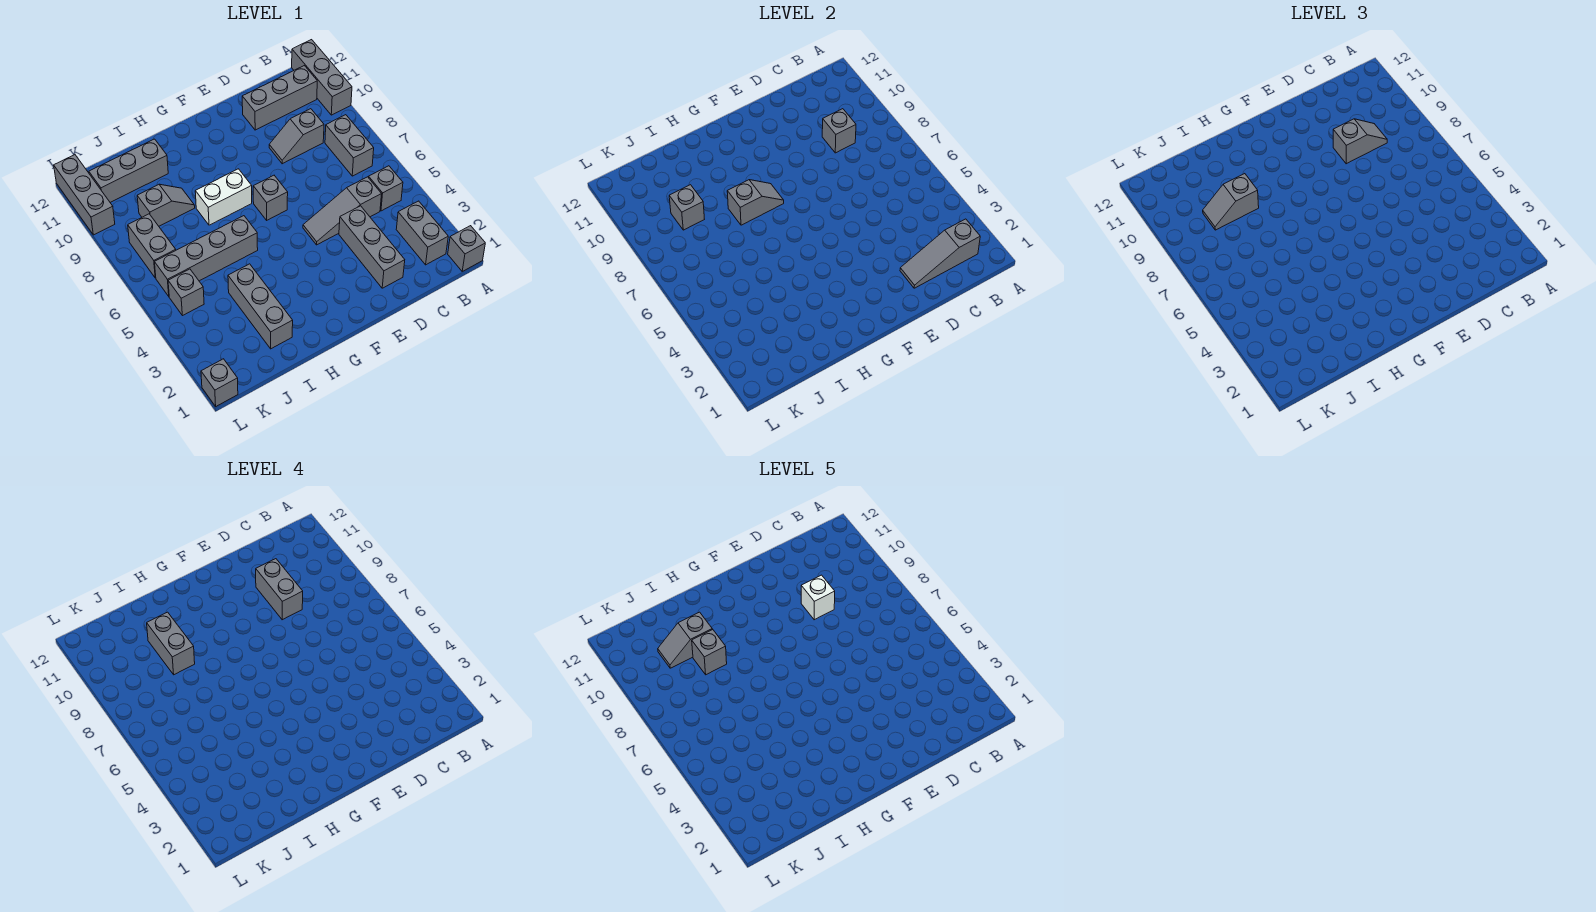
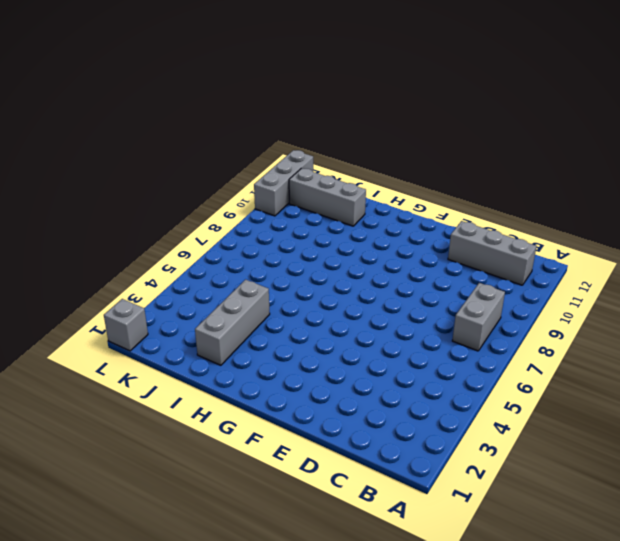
none -> grey brick A1 level 1
none -> grey brick A10:A12 level 1
none -> grey brick B2:B3 level 1
none -> grey brick B5 level 1

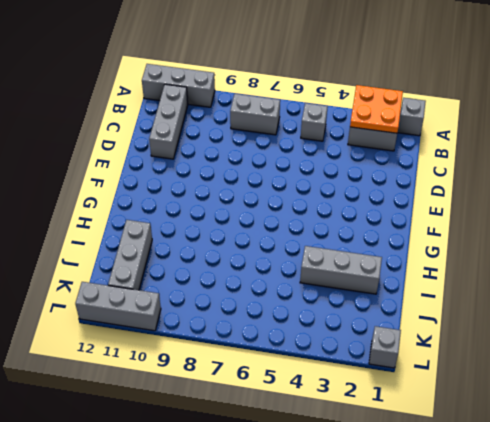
orange plate A2:B3 level 2 -> grey slope B2:D2 level 2 top B
none -> grey slope C5:E5 level 1 top C
none -> grey slope C9:D9 level 1 top C
none -> grey brick D2:D4 level 1
none -> grey brick F7 level 1

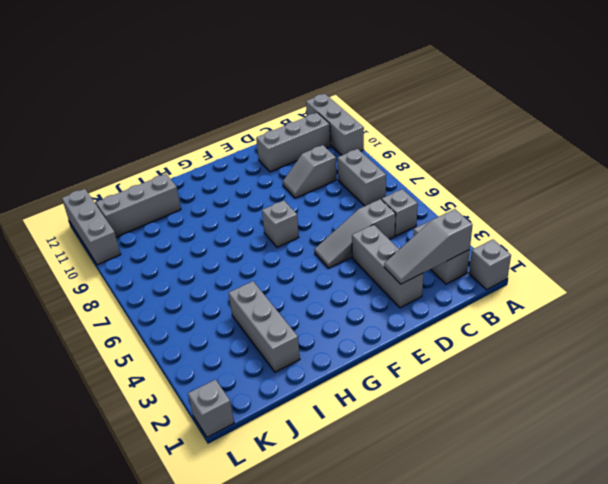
none -> white brick G8:H8 level 1
none -> grey brick H6:K6 level 1
none -> grey slope I9:J9 level 1 top J
none -> grey brick K5 level 1

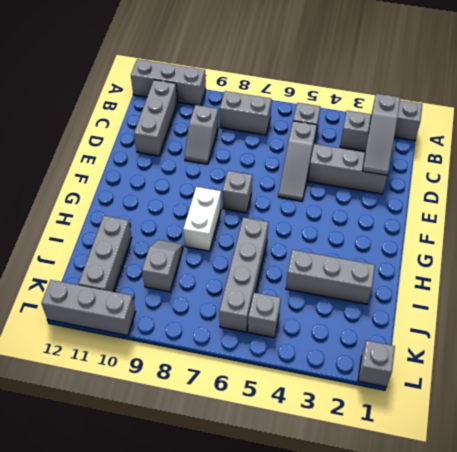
none -> grey brick K7:K8 level 1
none -> grey brick C9 level 2
none -> grey slope G8:H8 level 2 top H
none -> grey brick J9 level 2

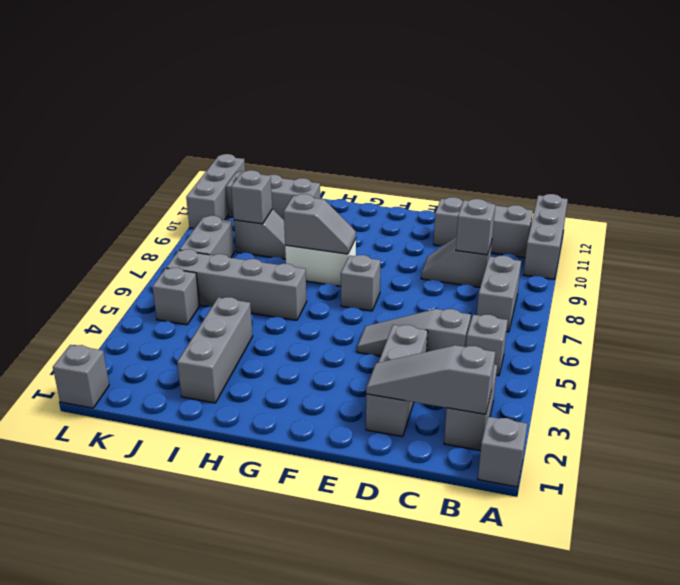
none -> grey slope C9:D9 level 3 top D
none -> grey slope I9:J9 level 3 top I
none -> grey brick D9:D10 level 4
none -> grey brick I9:I10 level 4

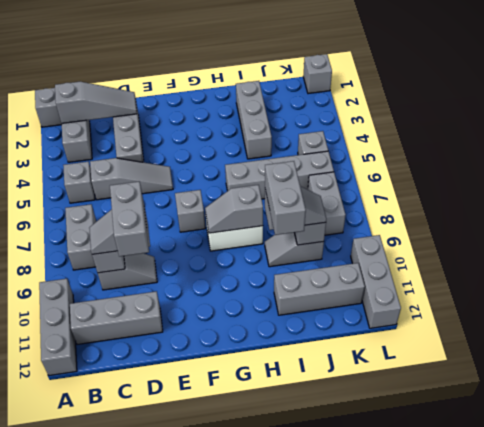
none -> white brick D9 level 5
none -> grey brick I9 level 5
none -> grey slope I10:J10 level 5 top I

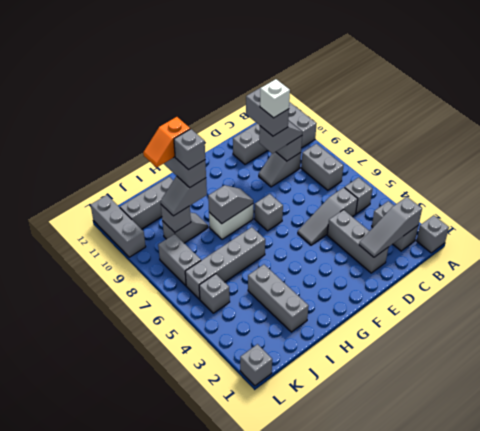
orange slope I10:J10 level 5 top I -> grey slope I10:J10 level 5 top I

